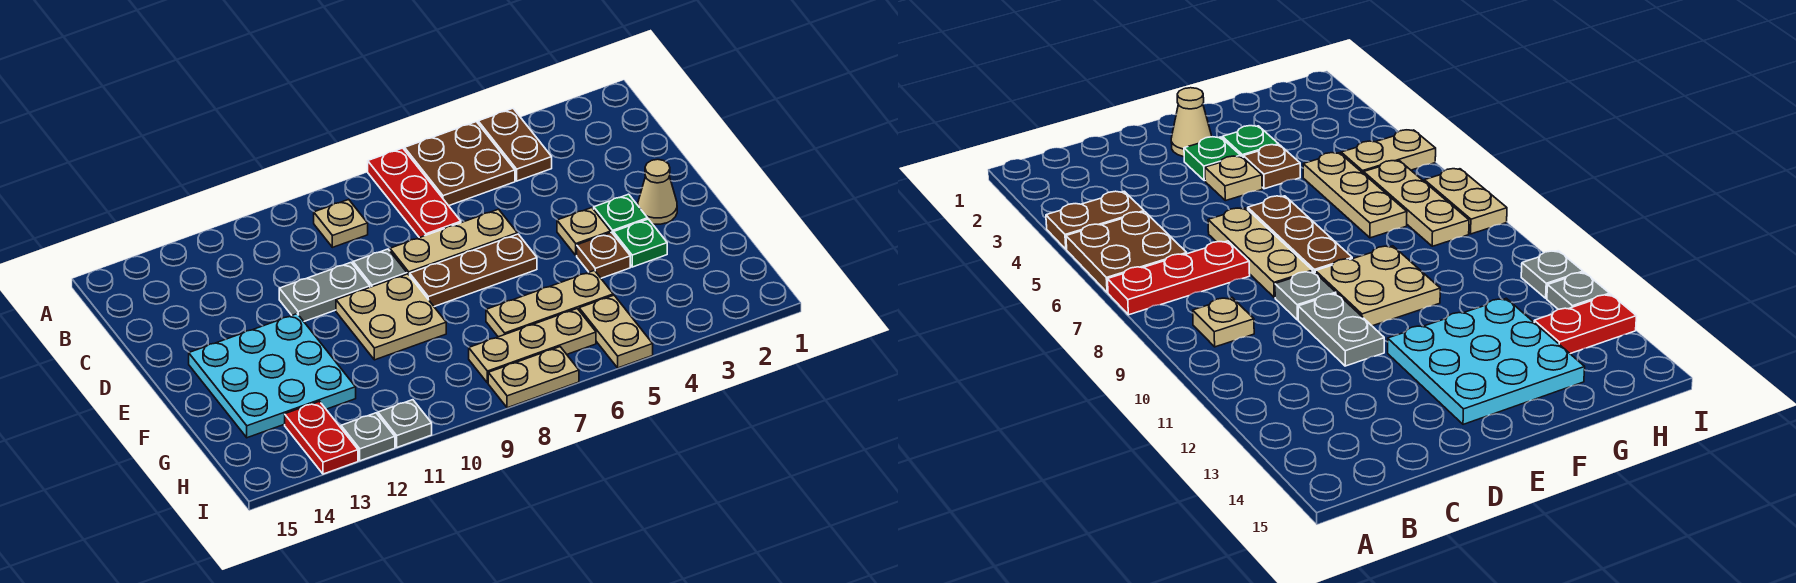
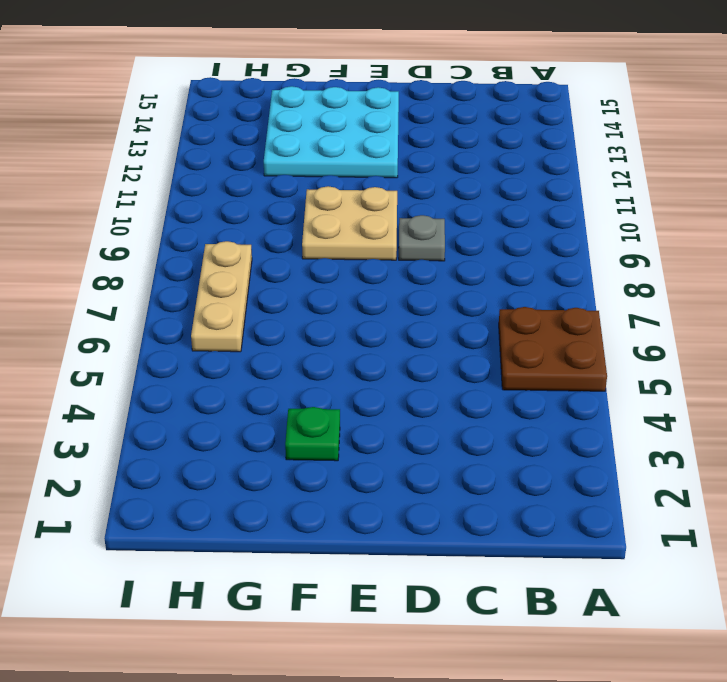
none -> brown plate A4:B4 level 1
none -> red plate A7:C7 level 1
none -> tan plate B9 level 1

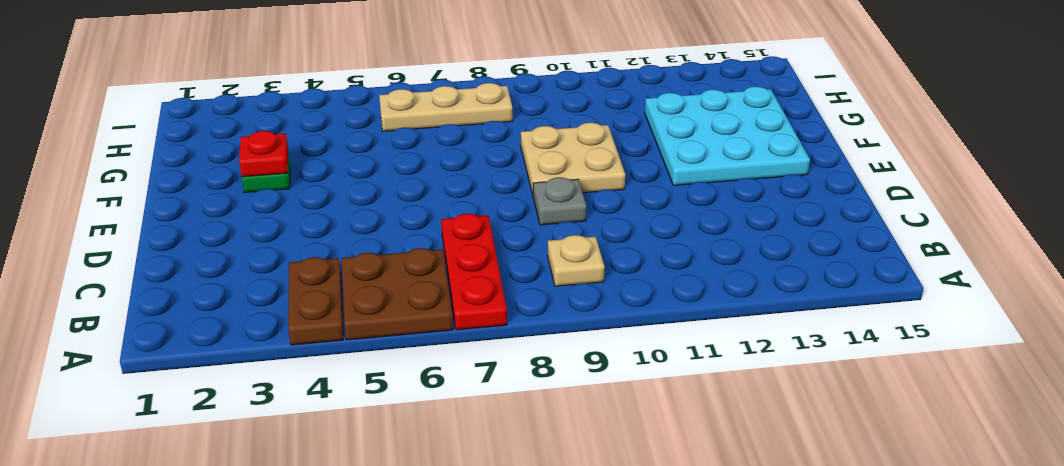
red plate F3 level 2 -> none
none -> tan plate D6:D8 level 1
none -> grey plate D10:D11 level 1
none -> tan cone E2 level 1

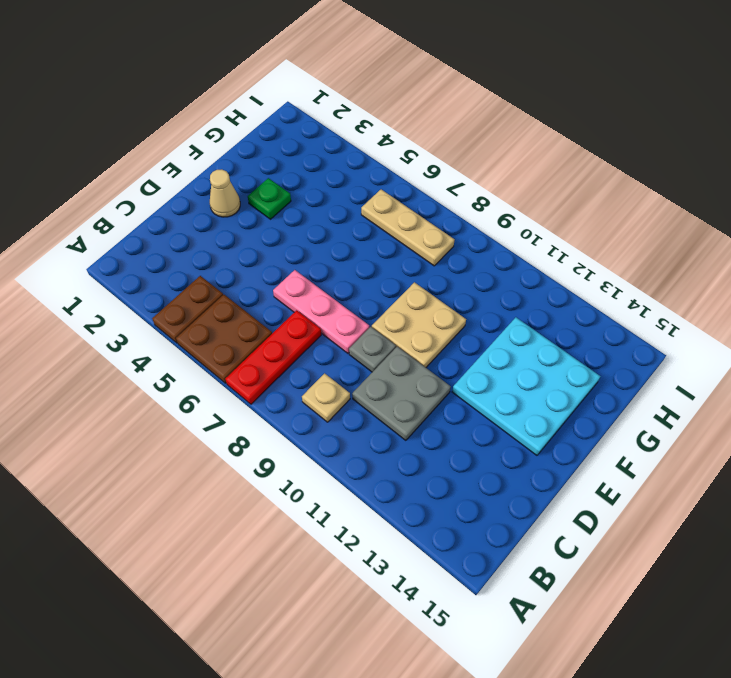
grey plate C10:D11 level 1 -> grey plate D10:D11 level 1
pink plate D6:D8 level 1 -> tan plate D6:D8 level 1
none -> green plate E3 level 1
none -> tan plate E4 level 1
none -> brown plate E6:E8 level 1

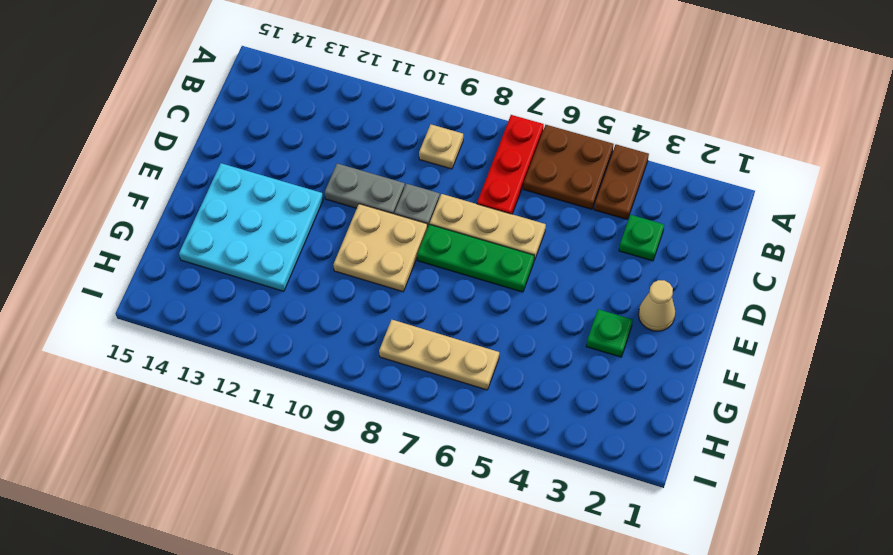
green plate C3 level 1 -> green plate E3 level 1
green plate E6:E8 level 1 -> brown plate E6:E8 level 1
none -> tan plate E4 level 1
none -> brown plate F4 level 1
none -> tan plate G5:G7 level 1

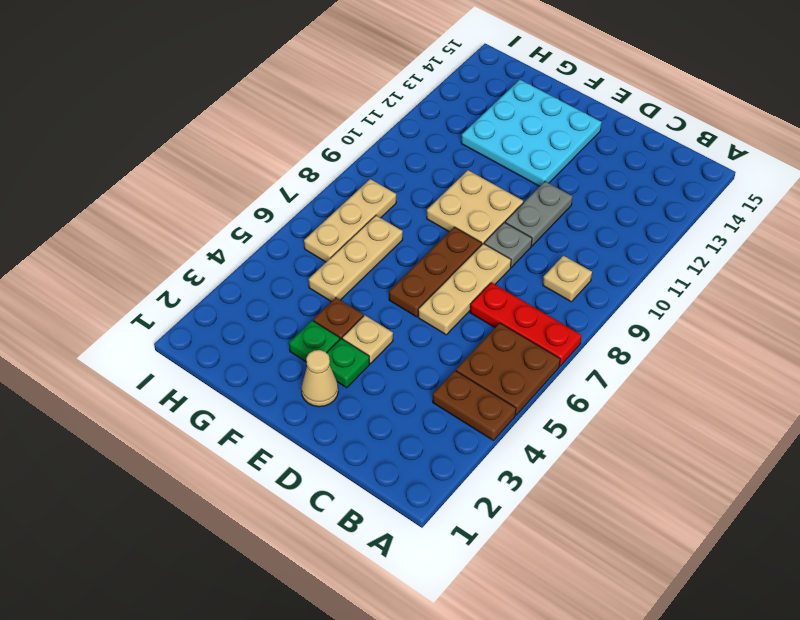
none -> tan plate H5:I5 level 1
none -> red plate H13:I13 level 1
none -> tan plate I7:I8 level 1

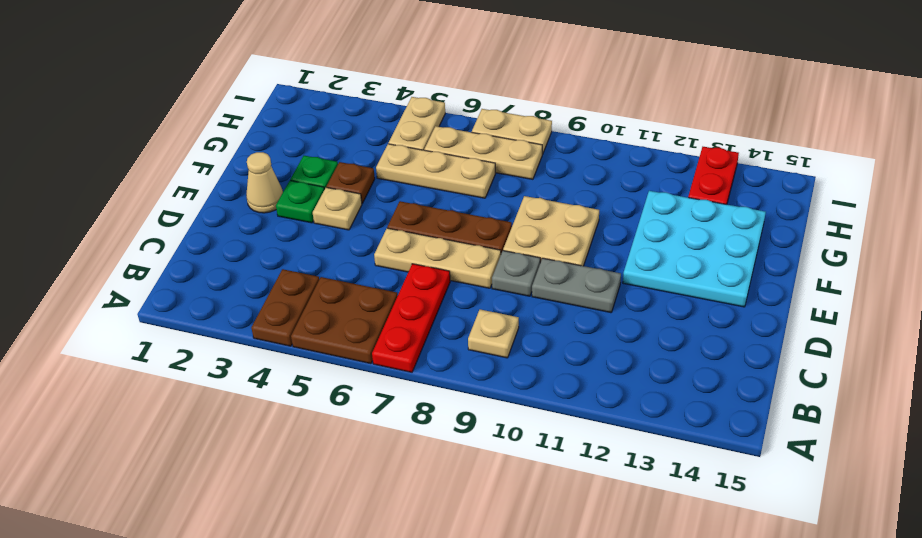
none -> grey plate I11 level 1
none -> grey plate I12 level 1

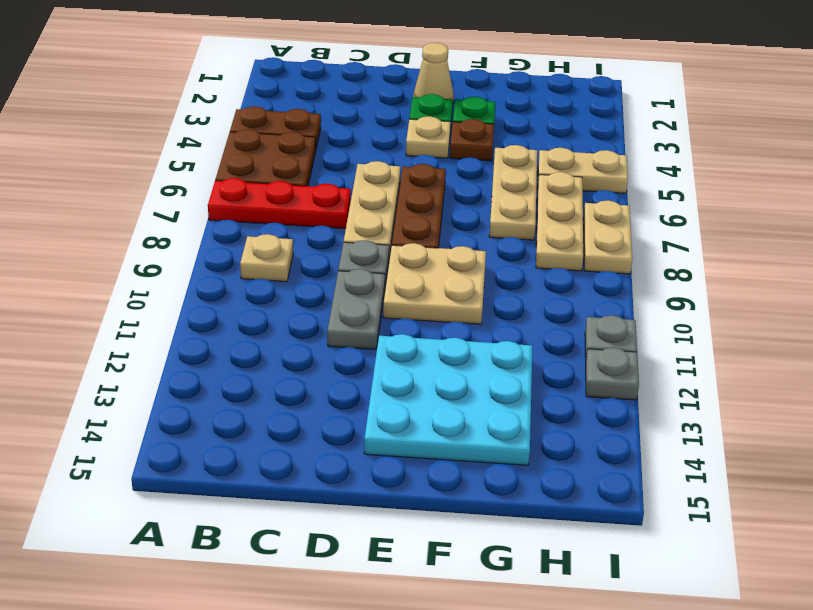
none -> red plate H13:I13 level 1

